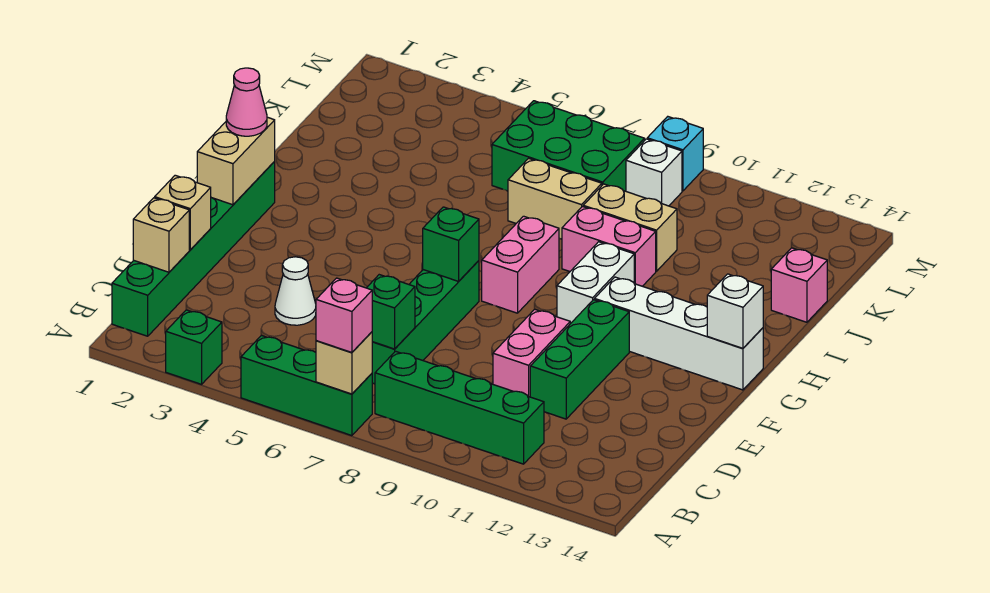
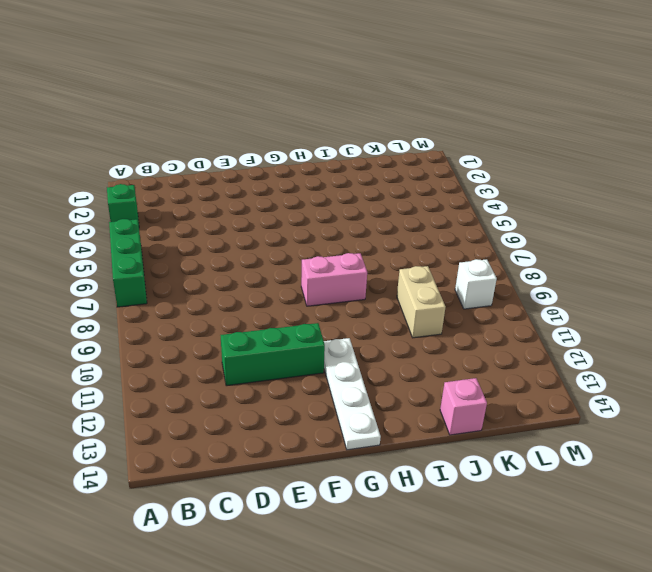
white plate G11:G14 level 1 -> white brick G11:G14 level 1
none -> green brick B1:G1 level 1
none -> green brick B8:B11 level 1
none -> green brick C7:F7 level 1

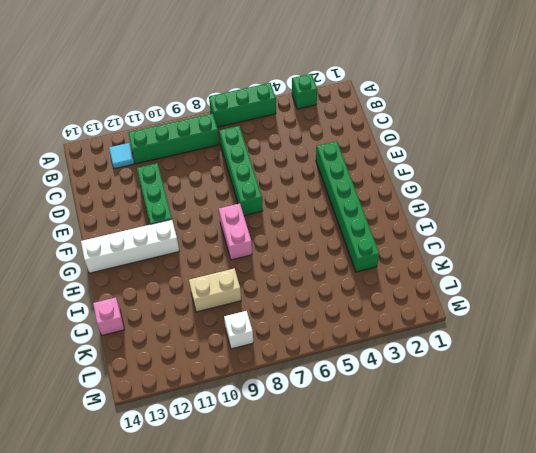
cyan tile B12 level 1 -> none
green brick E3:J3 level 1 -> green brick B1:G1 level 1
none -> white cone D4 level 1
none -> pink brick D10:E10 level 1
none -> white brick G10:H10 level 1

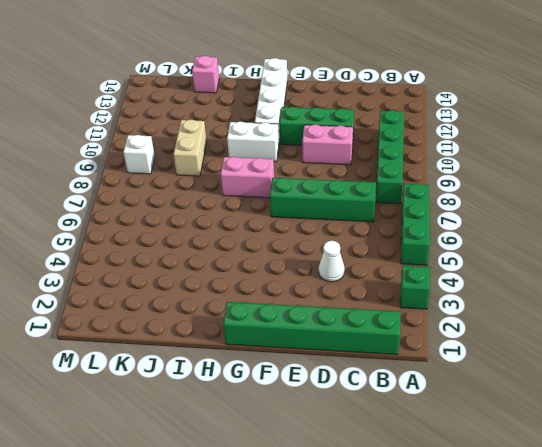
none -> pink brick I9:I10 level 1
none -> tan brick J7:J8 level 1
none -> green brick K6:L8 level 1

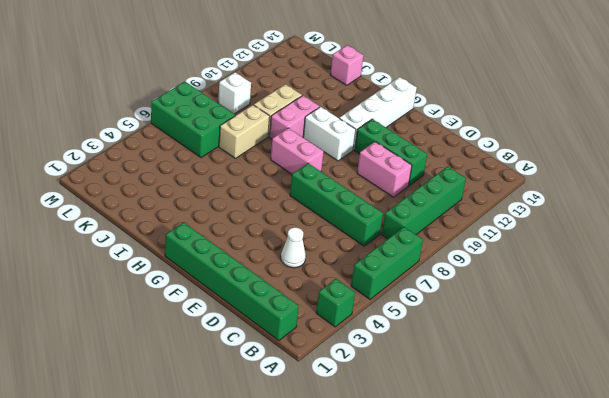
green brick K6:M7 level 1 -> green brick K6:L8 level 1
none -> cyan brick M9 level 1
none -> tan brick A7 level 2
none -> tan brick C1 level 2

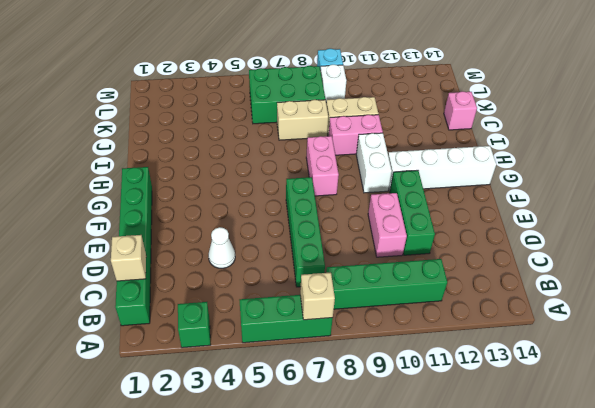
none -> green brick C7 level 2
none -> tan brick D1 level 2
none -> tan brick F1:G1 level 2

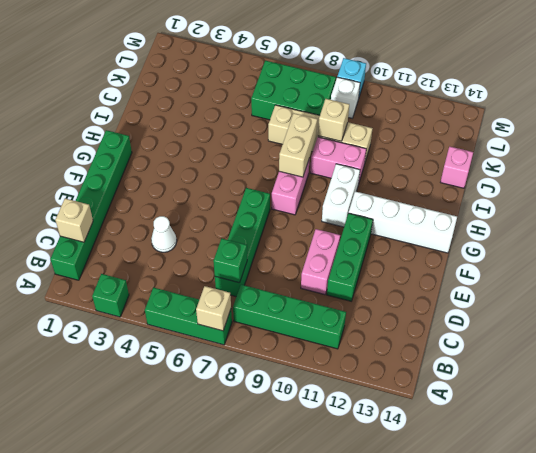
tan brick H8:I8 level 2 -> tan brick F1:G1 level 2
tan brick J9 level 2 -> tan brick D1 level 2
none -> green brick F7 level 2
none -> white brick G14 level 2
none -> pink brick A7 level 3

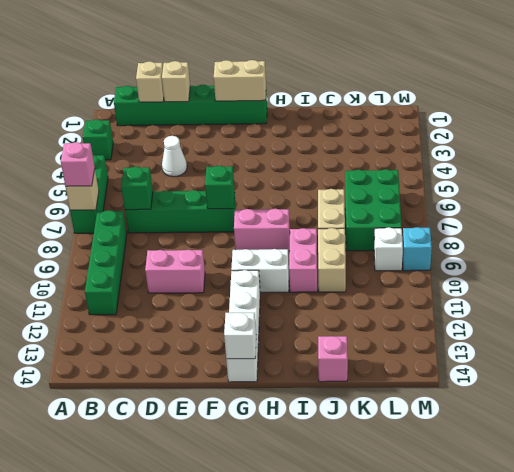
none -> green brick D11:F11 level 1
none -> pink cone G1 level 3

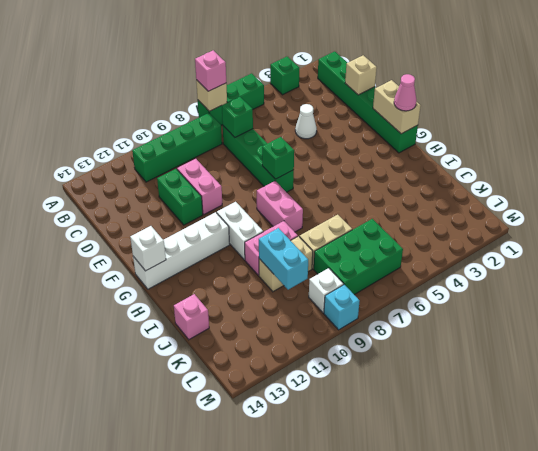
green brick D11:E11 level 1 -> green brick D11:F11 level 1
cyan brick J10:K10 level 2 -> none
none -> tan brick C1 level 2

